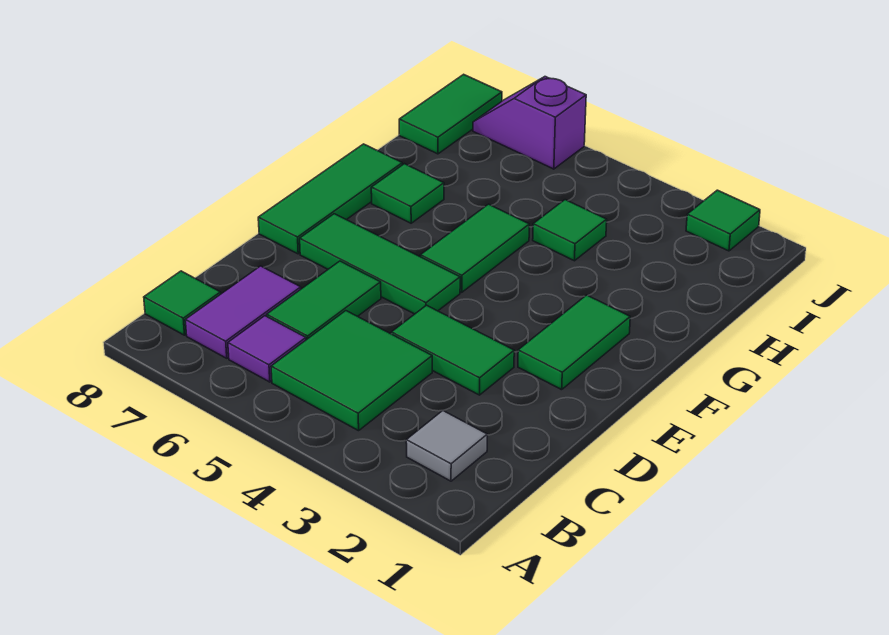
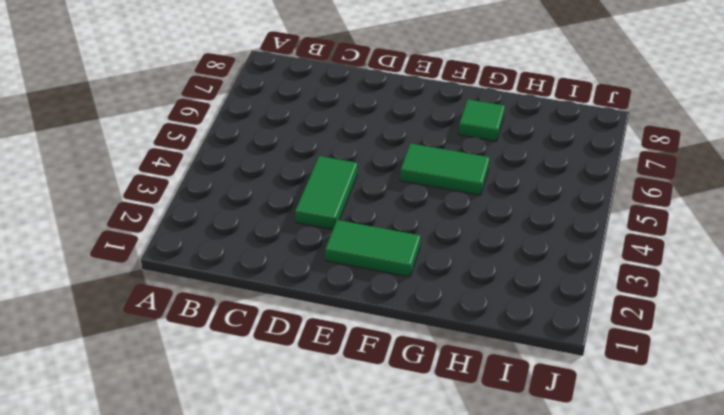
none -> grey tile B2 level 1
none -> green tile B4:C5 level 1
none -> purple tile B6 level 1

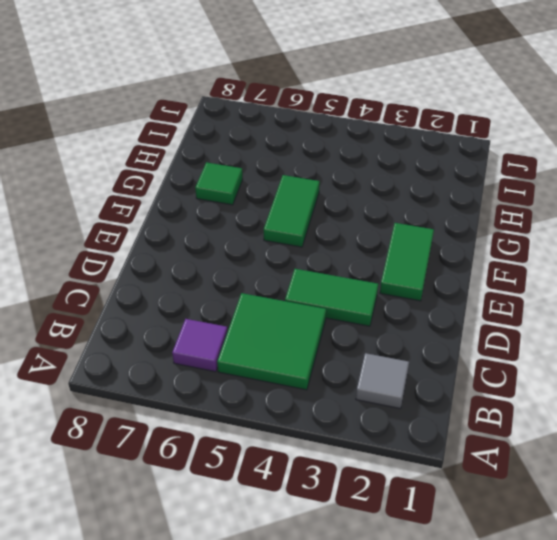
none -> purple tile B7:C7 level 1
none -> green tile B8 level 1
none -> green tile C6:D6 level 1

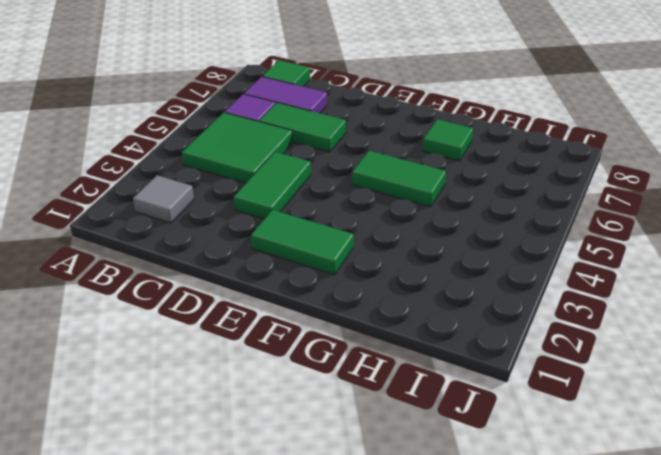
none -> green tile E5:E7 level 1
none -> green tile E8:G8 level 1
none -> green tile H4 level 1

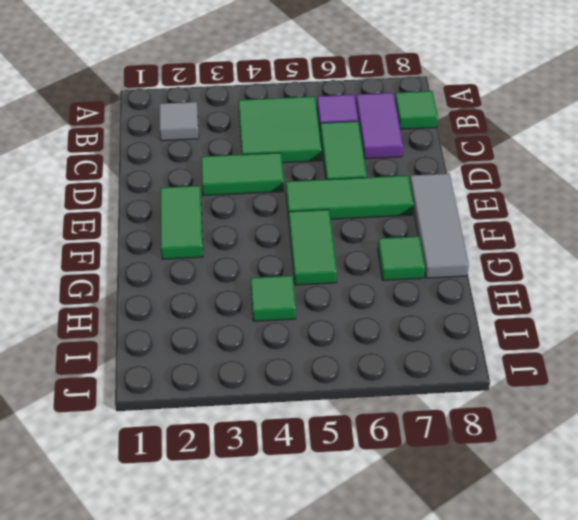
grey tile E8:G8 level 1 -> green tile E8:G8 level 1
none -> green tile I8:J8 level 1
none -> green tile J2 level 1
none -> purple slope J6:J7 level 1 top 6

